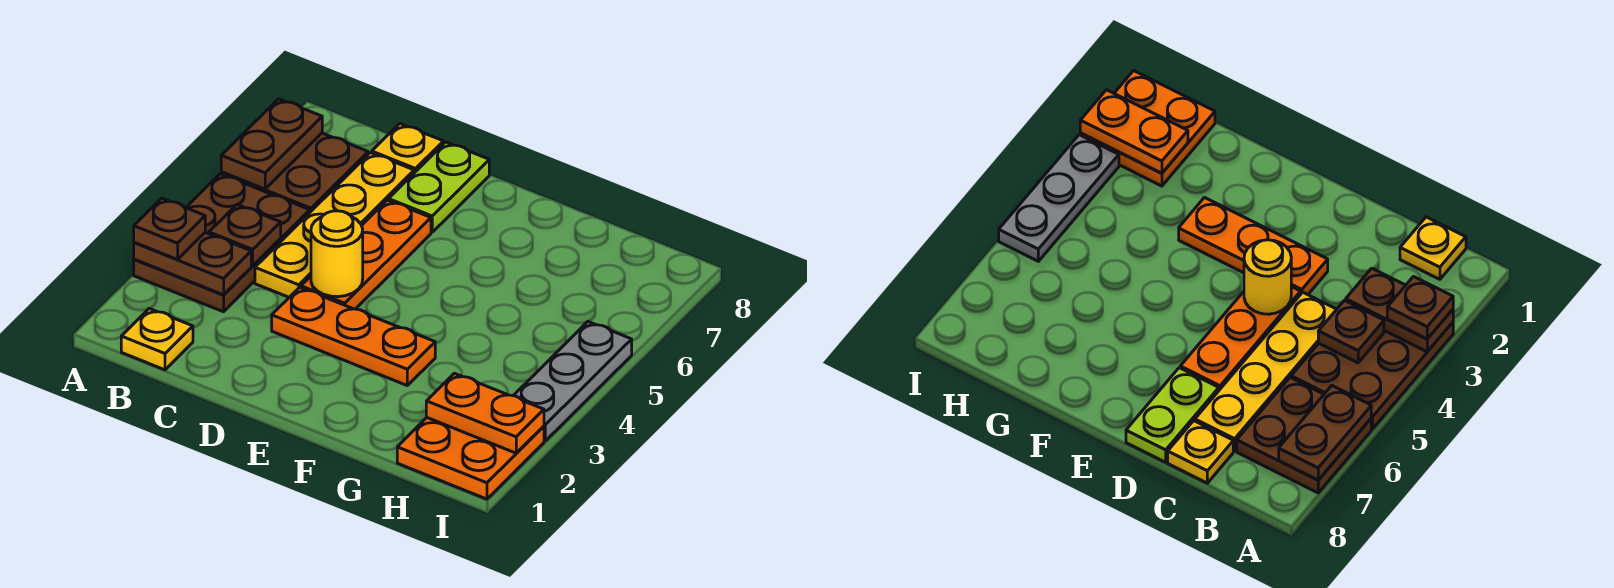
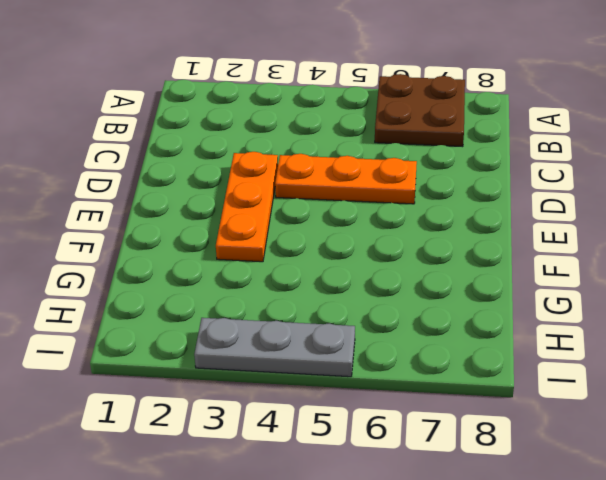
none -> brown plate A3:B5 level 1
none -> yellow plate B1 level 1
none -> yellow plate C4:C7 level 1

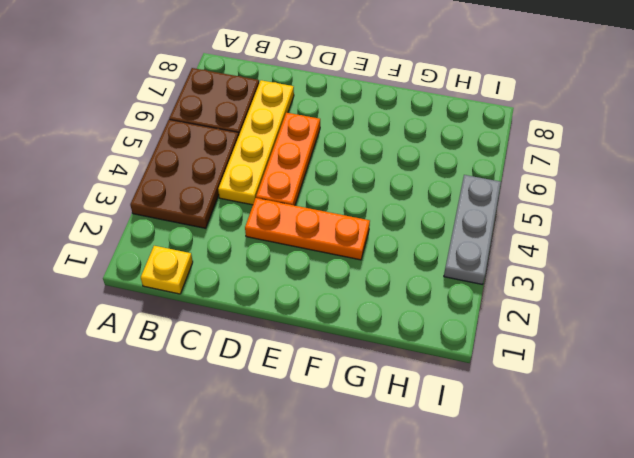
none -> yellow plate C8 level 1
none -> lime plate D7:D8 level 1
none -> orange plate H1:I2 level 1

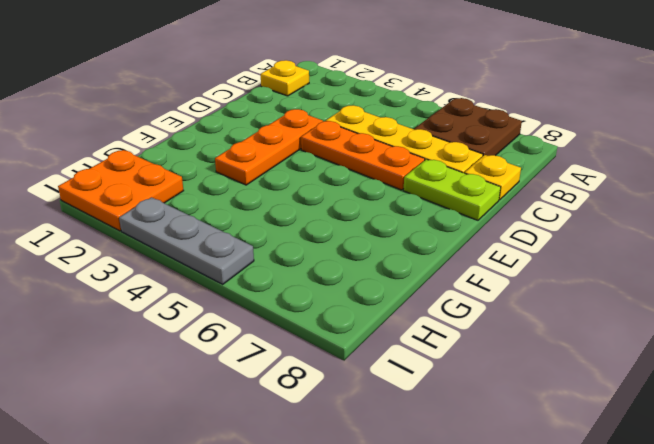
none -> brown plate A3:B5 level 1
none -> brown plate A3:B3 level 2
none -> brown plate A6:A7 level 2

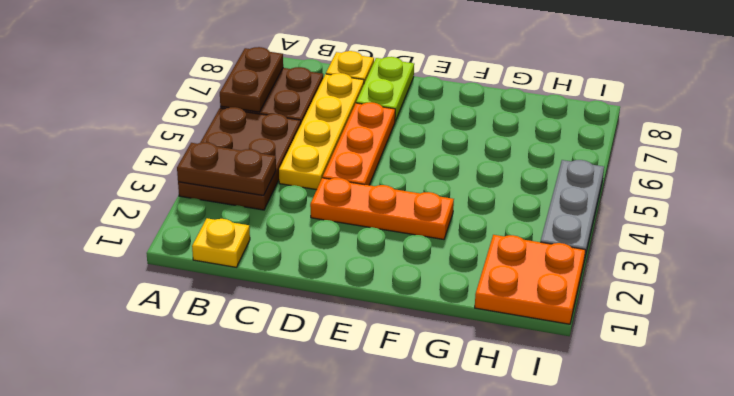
none -> brown plate B4 level 2
none -> yellow round brick D4 level 2
none -> orange plate H2:I2 level 2

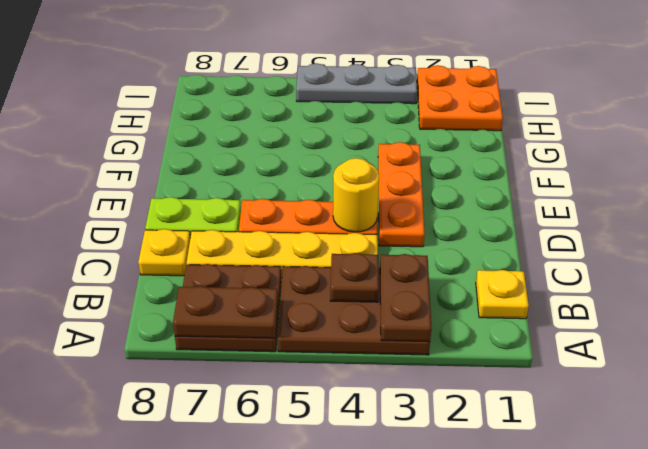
none -> orange plate H2:I2 level 2
none -> brown plate A3 level 3

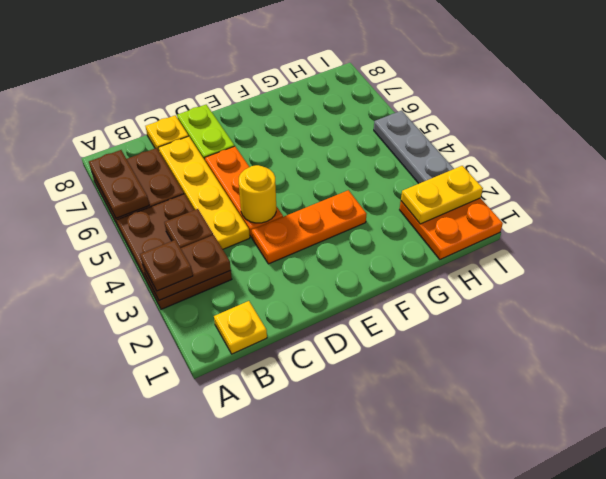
yellow plate H2:I2 level 2 -> orange plate H2:I2 level 2

